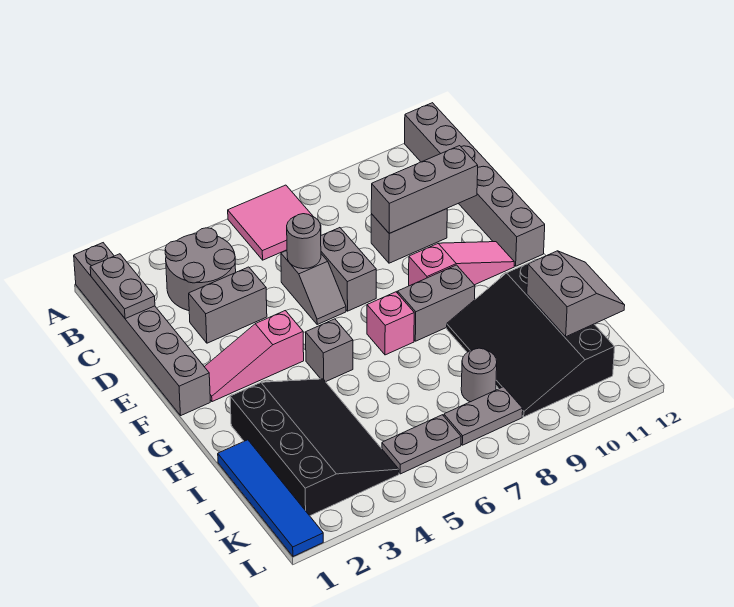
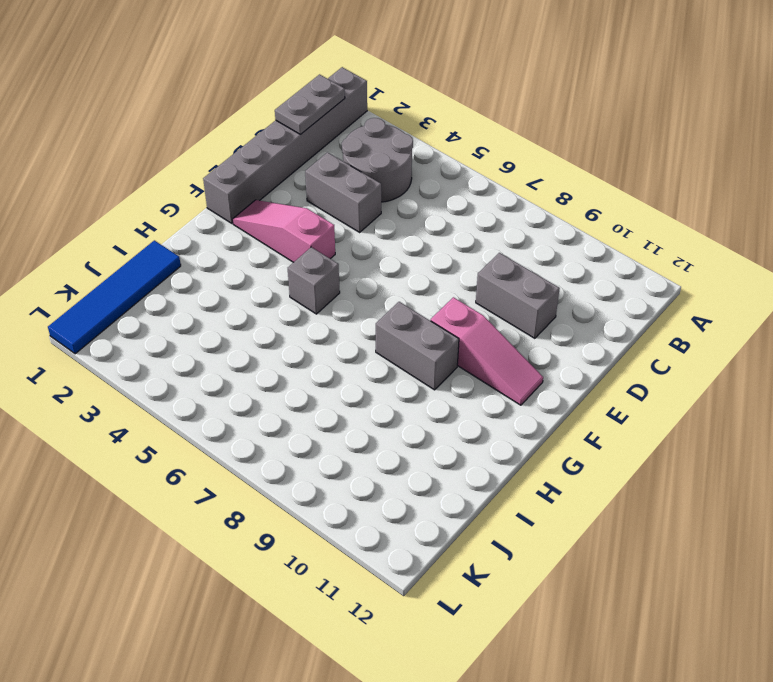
none -> pink tile A6:B7 level 1
none -> grey brick A12:F12 level 1
none -> grey slope D6:E6 level 1 top D

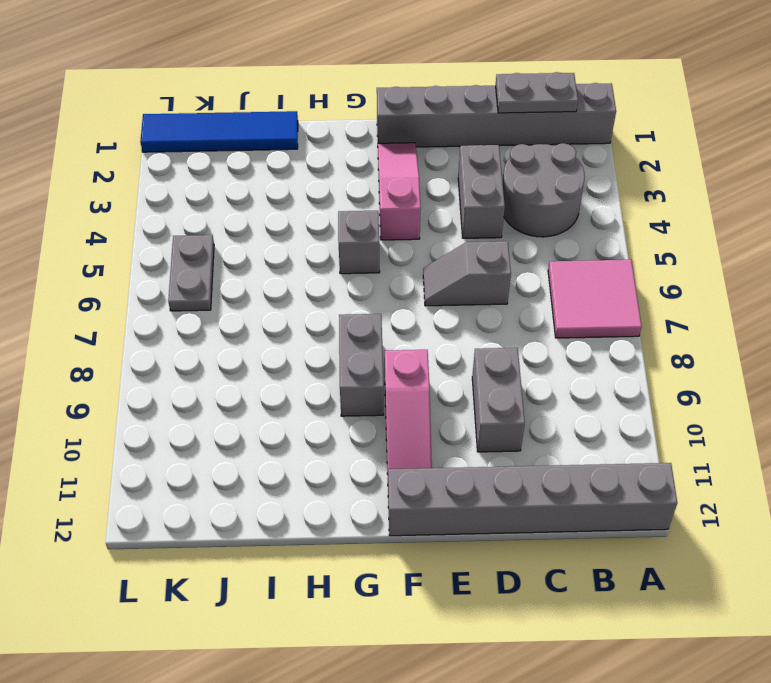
none -> grey brick D7:E7 level 1
none -> pink brick G7 level 1
none -> black slope H2:K4 level 1 top 2

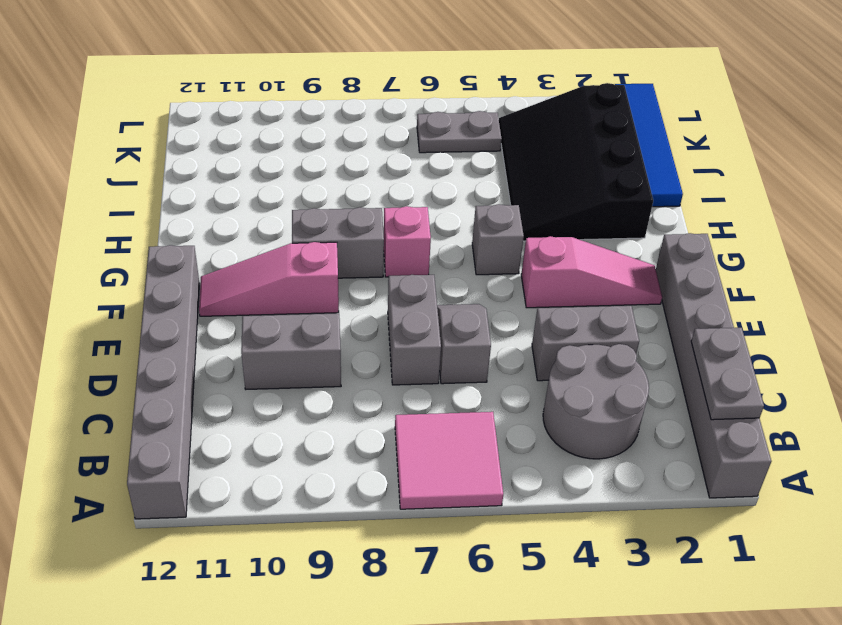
none -> black slope H9:K11 level 1 top 11
none -> grey round brick J8 level 1
none -> grey plate K7:K8 level 1

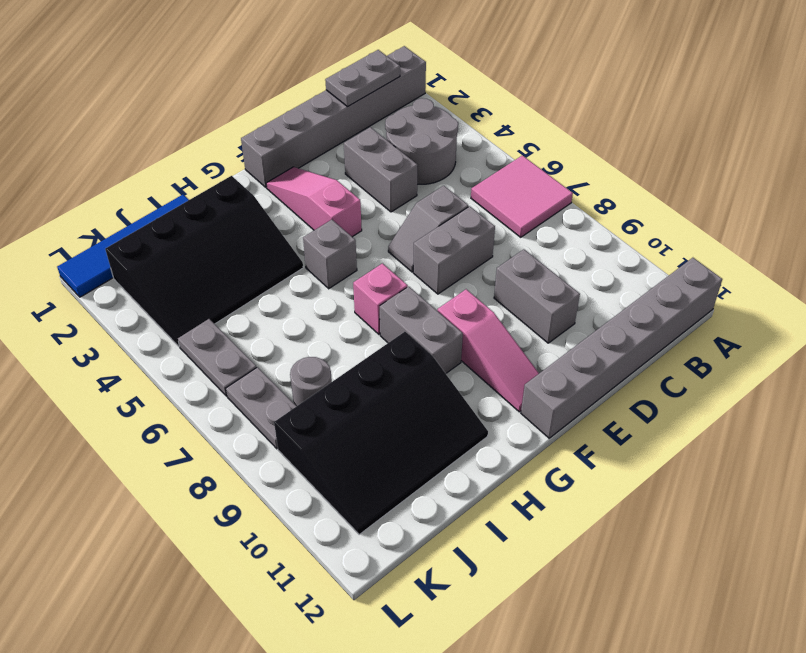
black slope H9:K11 level 1 top 9 -> black slope H9:K11 level 1 top 11
none -> grey round brick D6 level 2
none -> grey brick D9:D11 level 2
none -> grey slope I11:J12 level 2 top 11

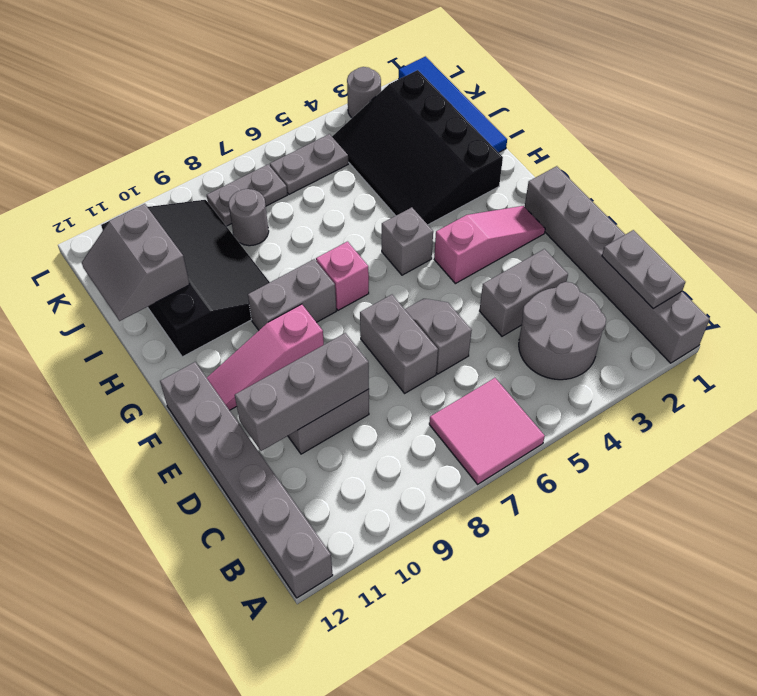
grey round brick L3 level 1 -> grey round brick D6 level 2

